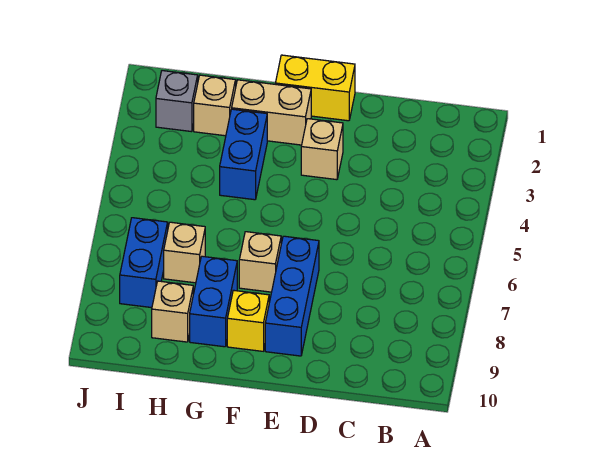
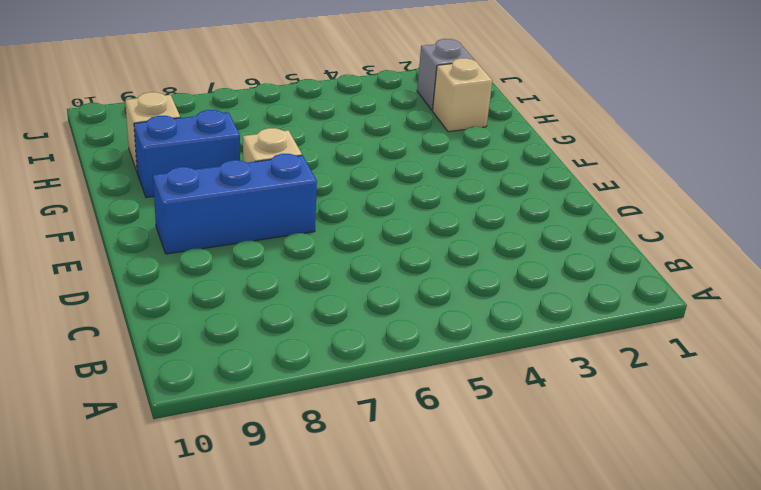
none -> yellow brick E1:F1 level 1
none -> tan brick E3 level 1
none -> tan brick F2:G2 level 1

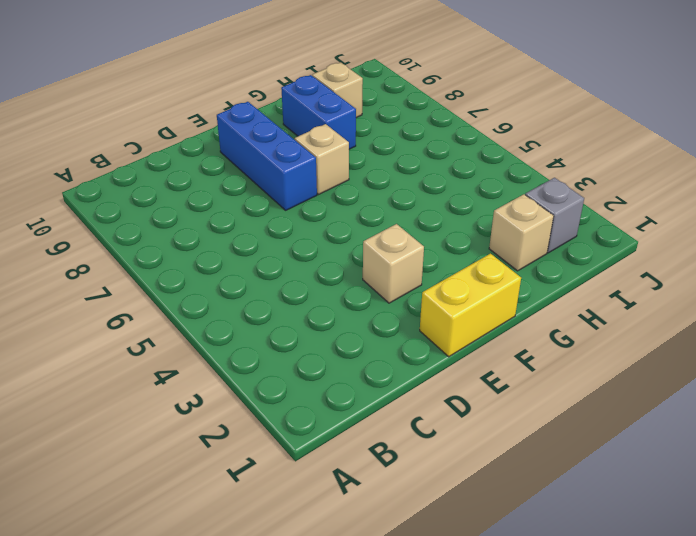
none -> tan brick F2:G2 level 1
none -> yellow brick F9 level 1
none -> blue brick G3:G4 level 1

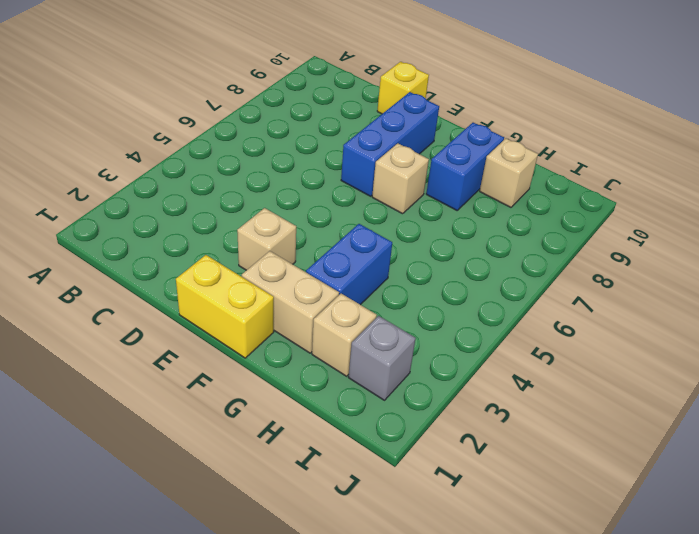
yellow brick D10 level 1 -> yellow brick F9 level 1
none -> tan brick H7 level 1
none -> blue brick I7:I8 level 1

